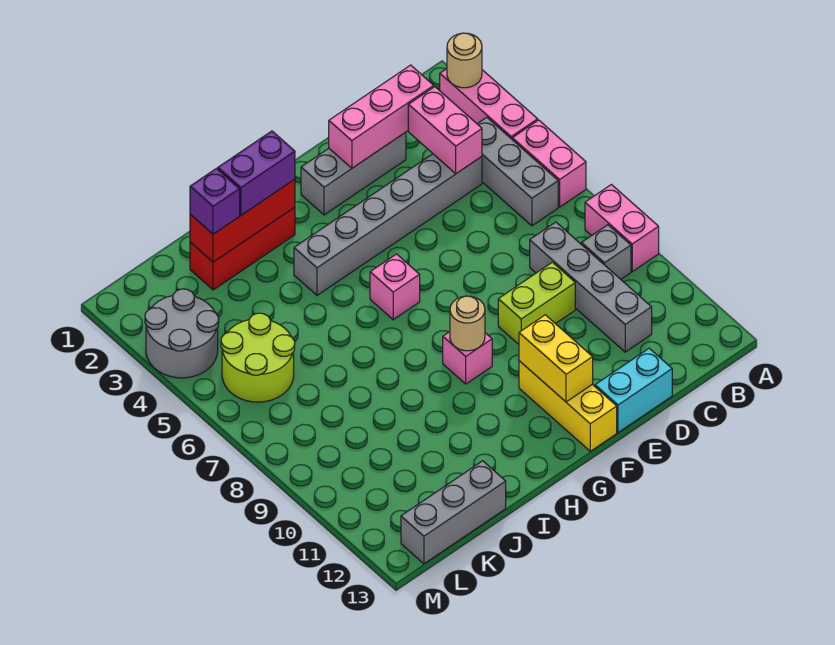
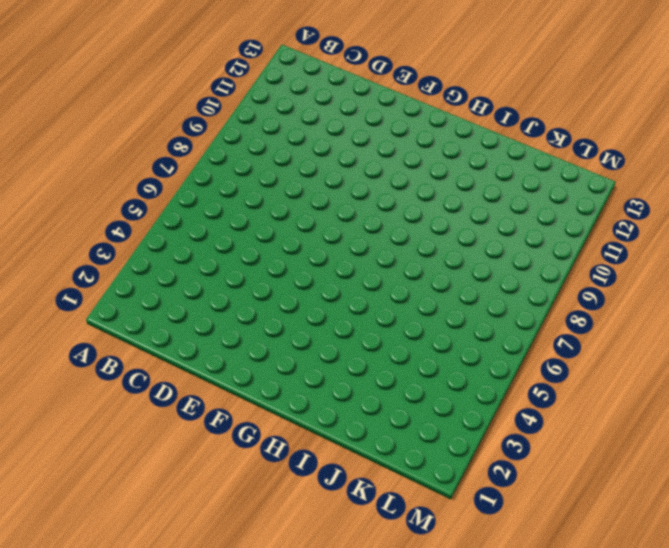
none -> pink brick A2:A4 level 1
none -> pink brick A5:A6 level 1
none -> pink brick A8:A9 level 1

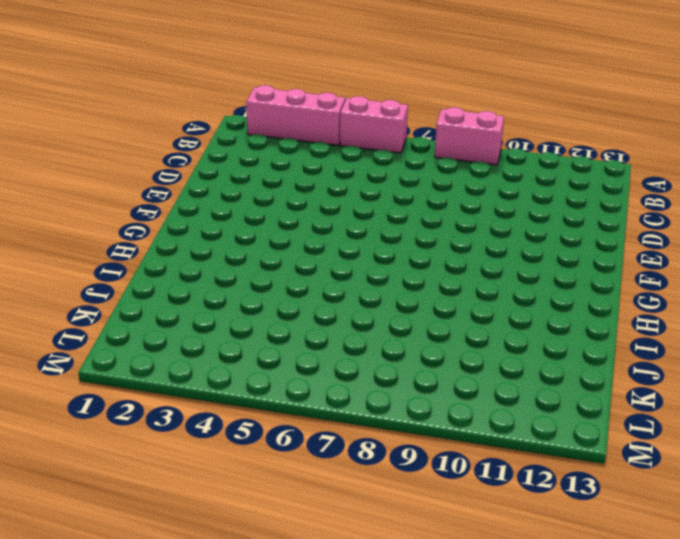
none -> grey brick B4:B6 level 1
none -> grey brick B9 level 1
none -> grey brick C4:H4 level 1

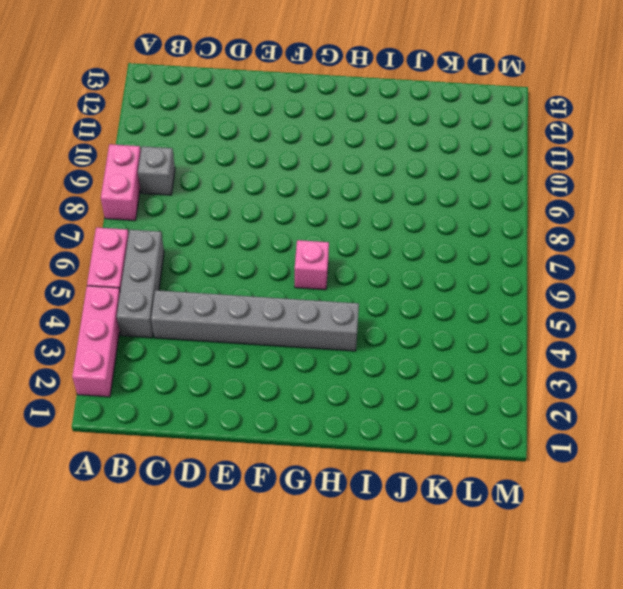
none -> grey brick C8:C11 level 1
none -> grey brick D2:F2 level 1
none -> lime brick D9:E9 level 1

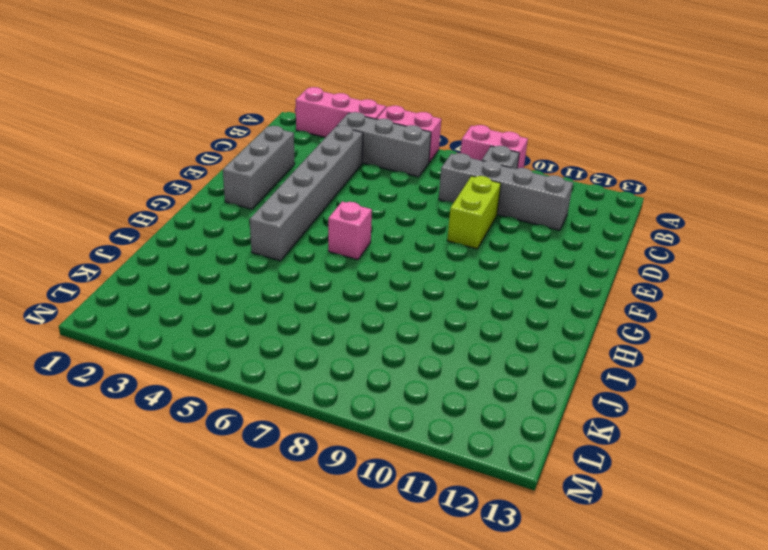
none -> cyan brick D13:E13 level 1
none -> yellow brick F11:F13 level 1
none -> pink brick G9 level 1

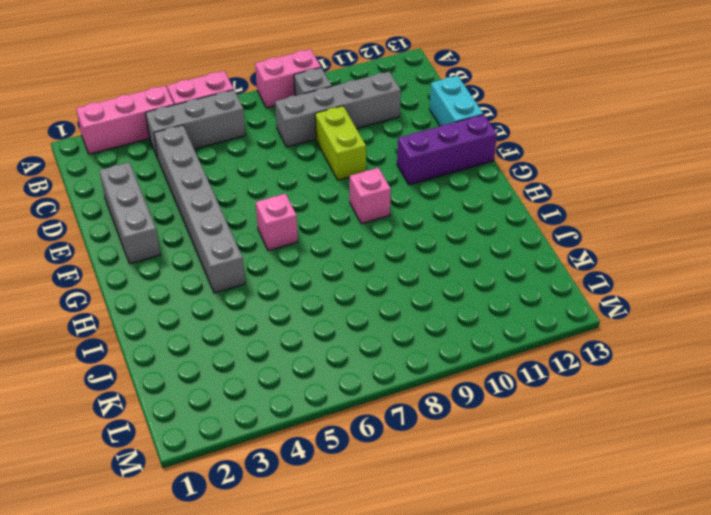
purple brick F11:F13 level 1 -> yellow brick F11:F13 level 1
none -> red brick H2:J2 level 1
none -> grey brick J13:L13 level 1
none -> lime round brick K5:L6 level 1

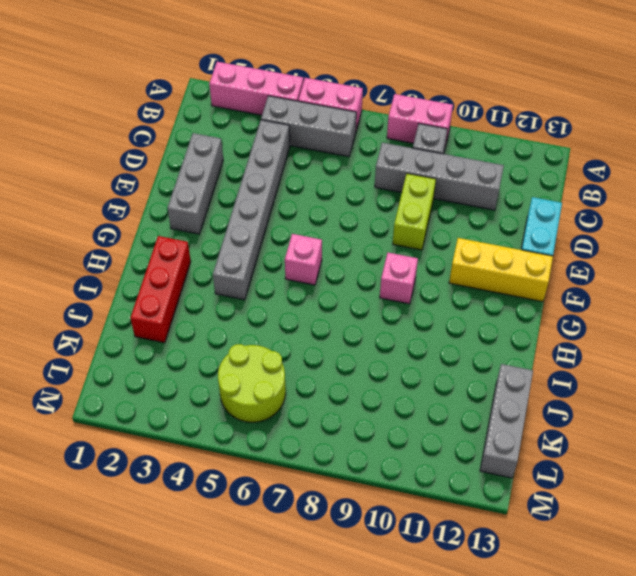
none -> grey round brick L3:M4 level 1
none -> tan round brick A2 level 2
none -> pink brick C2:E2 level 2

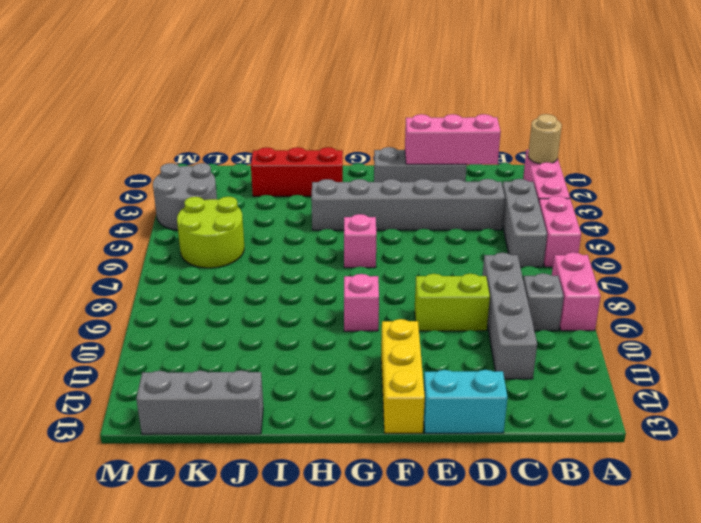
none -> pink brick C3:C4 level 2
none -> yellow brick F11:F12 level 2
none -> tan round brick G9 level 2

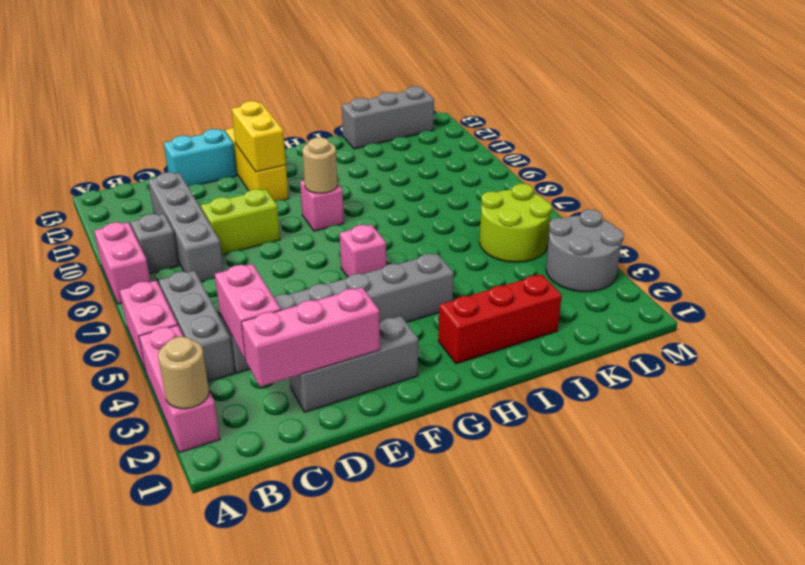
none -> red brick H2:J2 level 2
none -> purple brick H2:I2 level 3
none -> purple brick J2 level 3

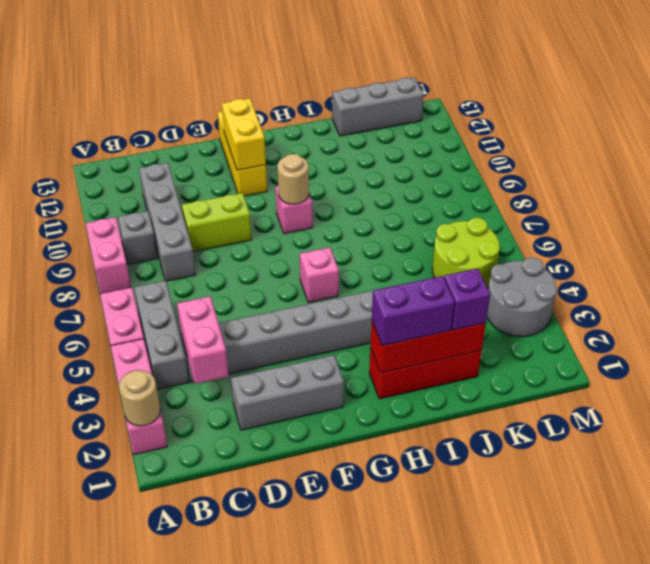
none -> cyan brick D13:E13 level 1
none -> pink brick C2:E2 level 2

